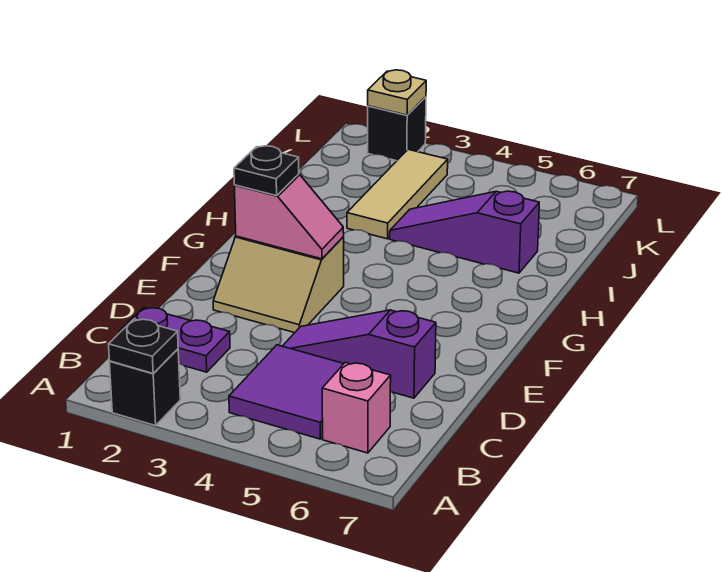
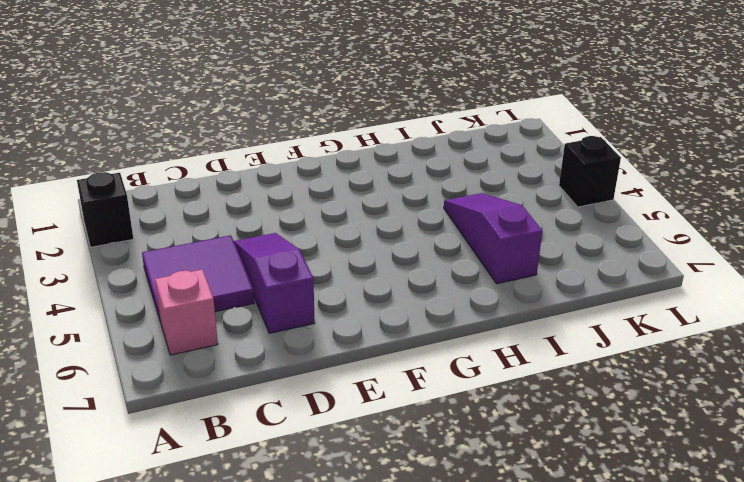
black brick L4 level 1 -> black brick L2 level 1
none -> purple plate C1:C2 level 1
none -> tan slope E2:F3 level 1 top F
none -> tan tile I3:K3 level 1

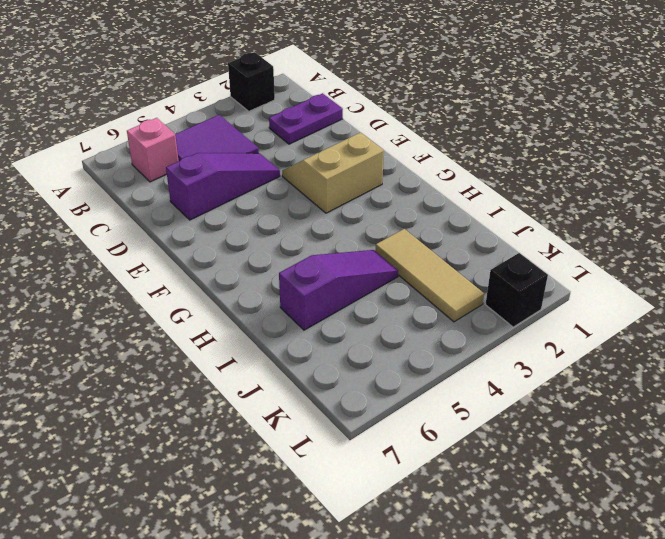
none -> black plate A2 level 2
none -> pink slope F2:F3 level 2 top 2
none -> tan plate L2 level 2

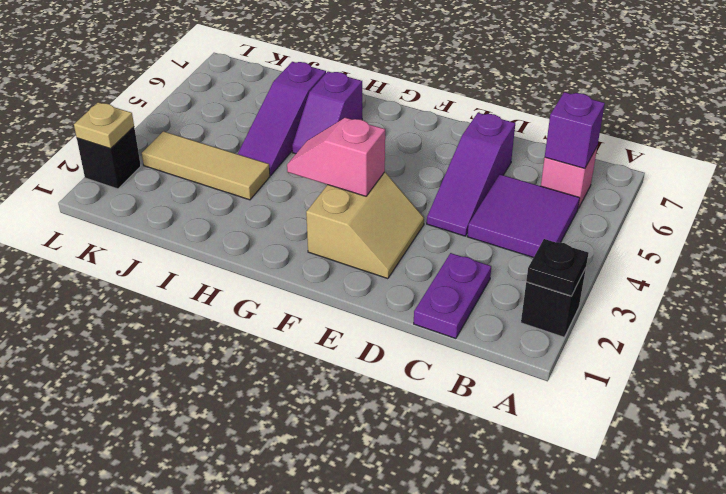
purple brick B6 level 2 -> none
pink slope F3:G3 level 2 top F -> pink slope F2:F3 level 2 top 2
purple slope H5:H6 level 1 top 6 -> none
none -> black plate F2 level 3

